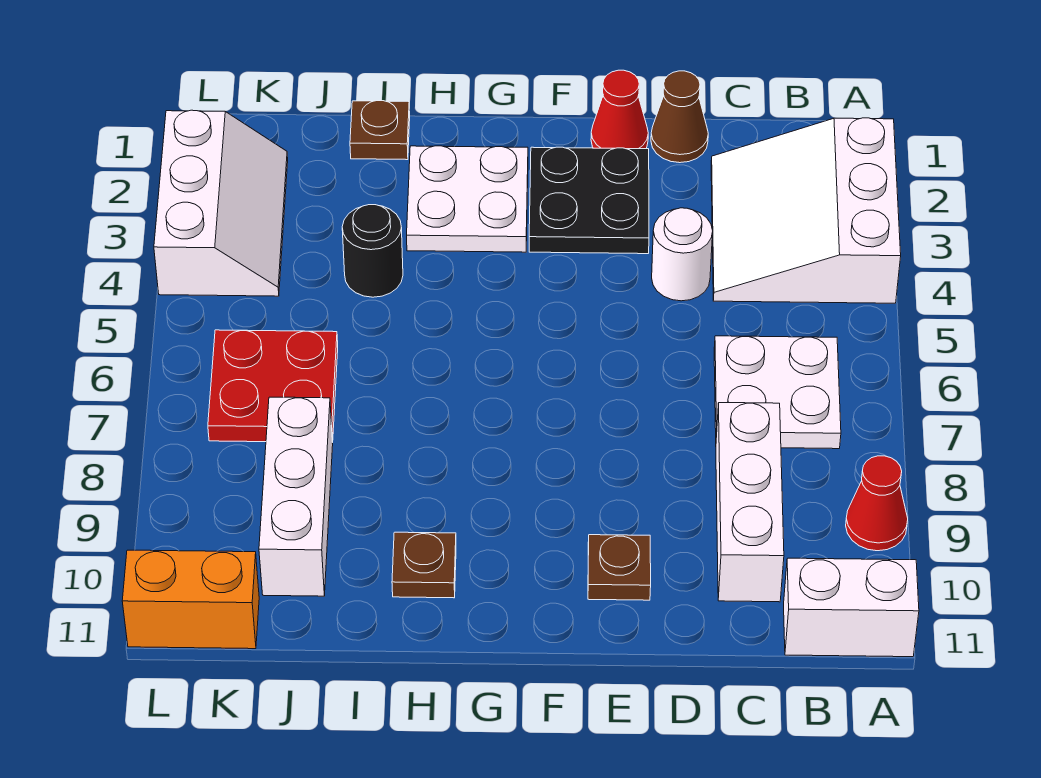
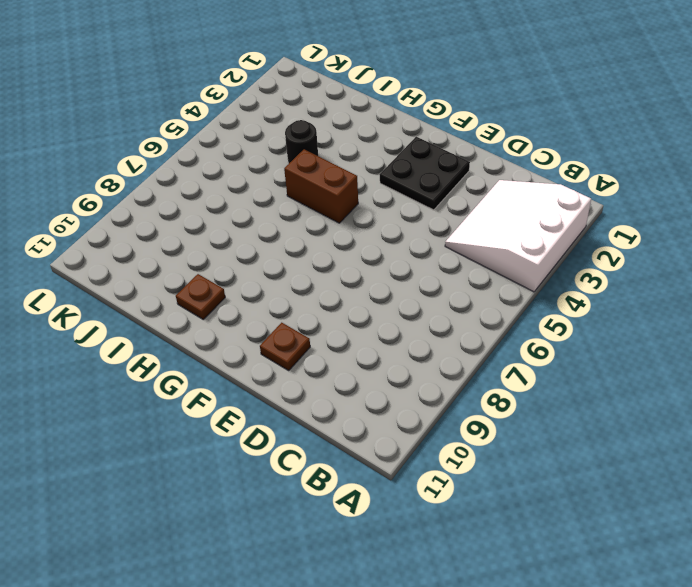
brown brick G5:H5 level 1 -> none
none -> red cone A9 level 1
none -> white brick A11:B11 level 1
none -> white plate B6:C7 level 1

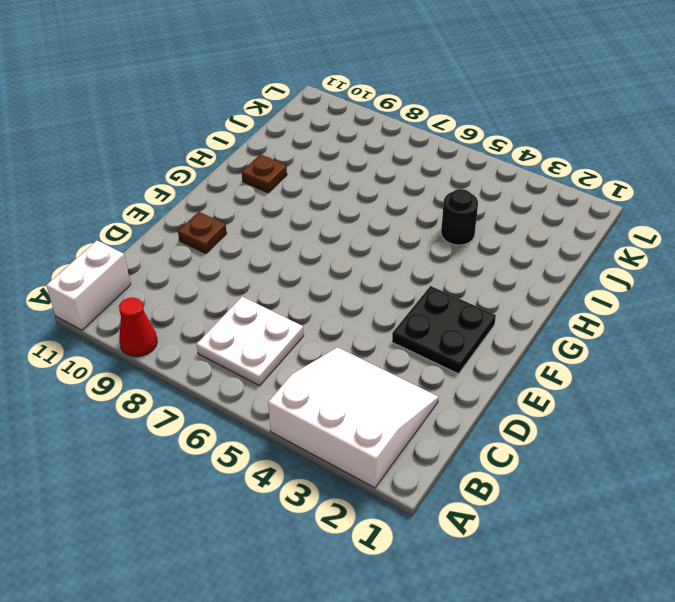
none -> white brick C8:C10 level 1
none -> brown cone D1 level 1
none -> white round brick D4 level 1

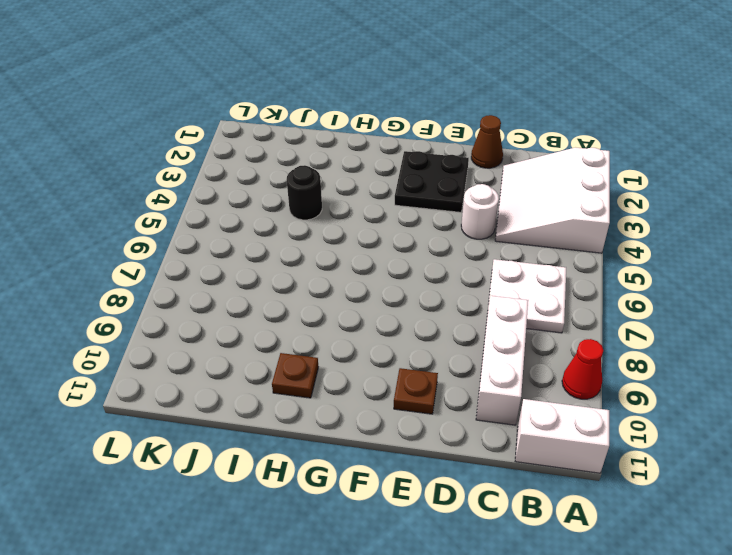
none -> red cone E1 level 1
none -> white plate G2:H3 level 1
none -> brown plate I1 level 1

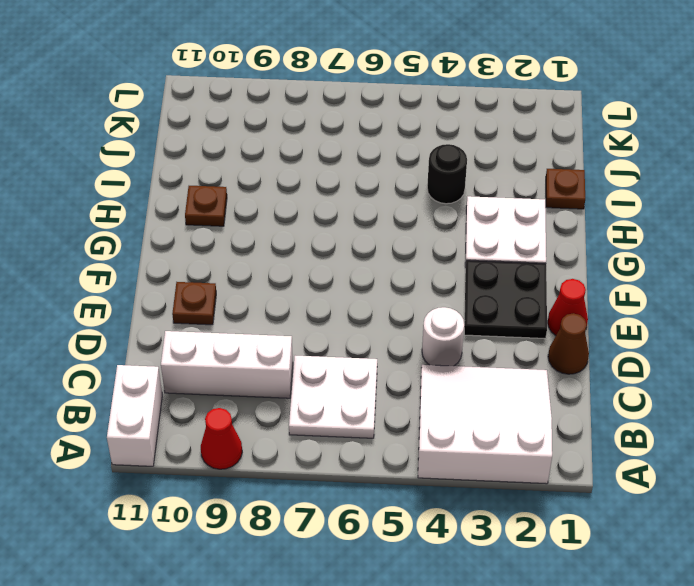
none -> red plate J6:K7 level 1
none -> white brick J8:J10 level 1
none -> white slope K2:L4 level 1 top L

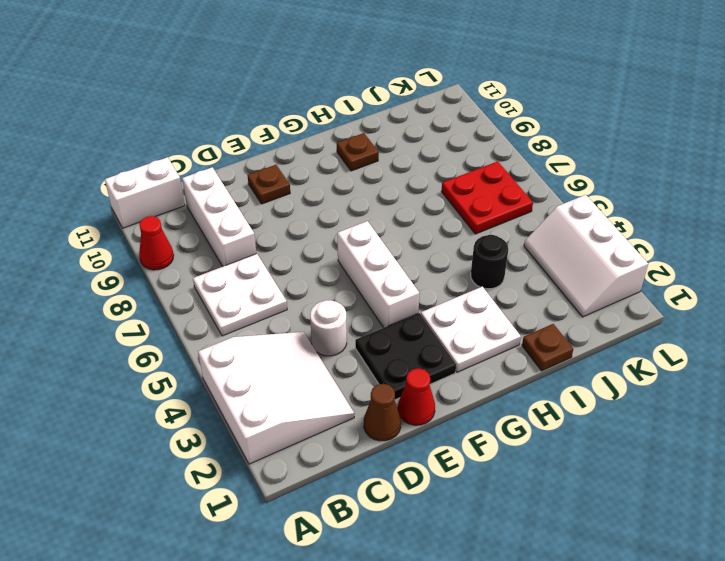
white brick F4:F6 level 1 -> white brick J8:J10 level 1
none -> orange brick K11:L11 level 1

